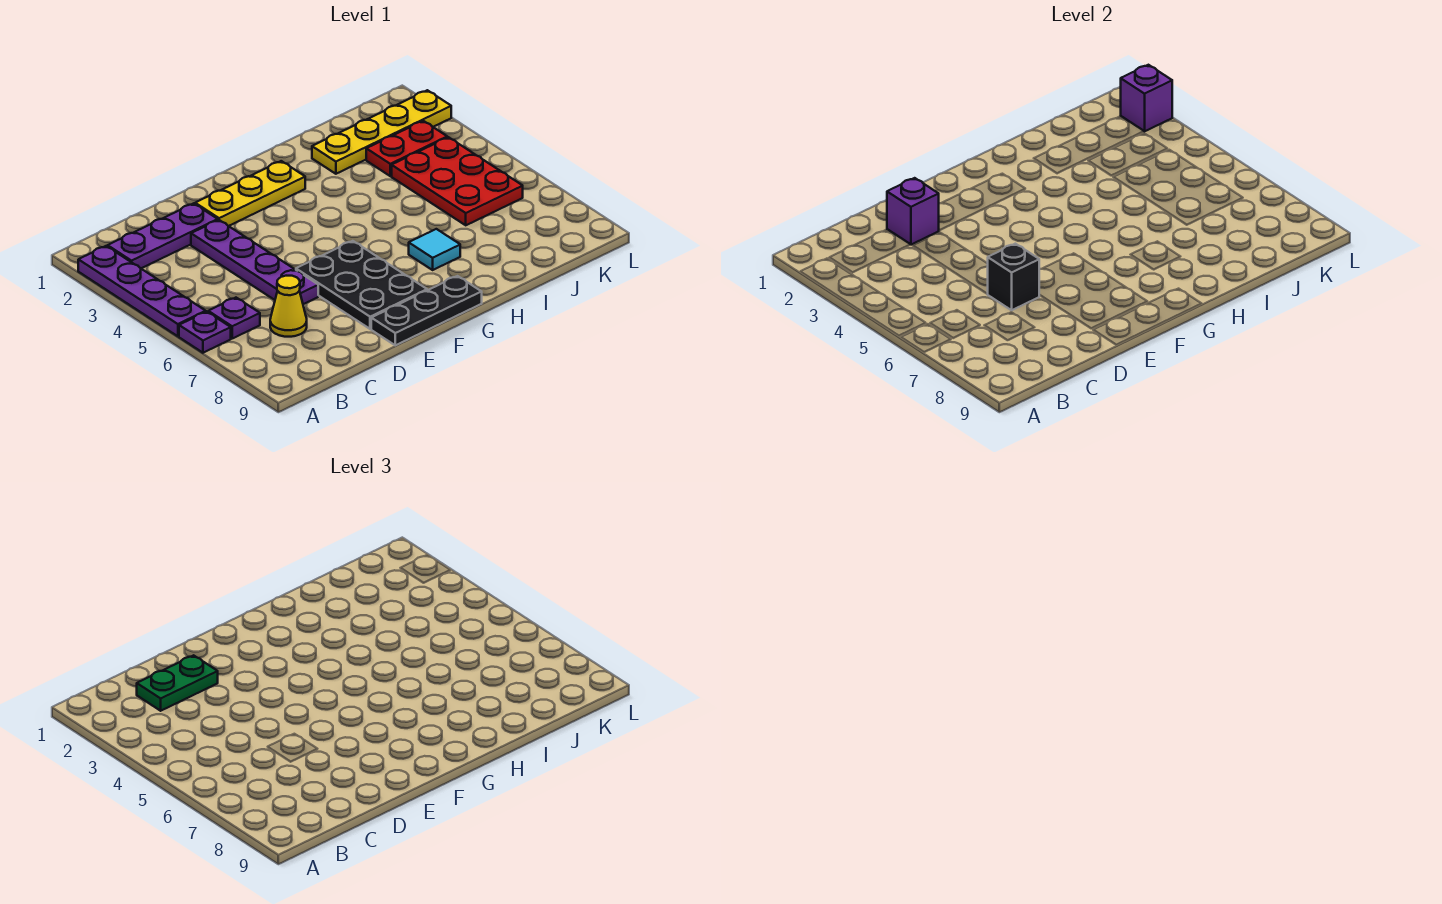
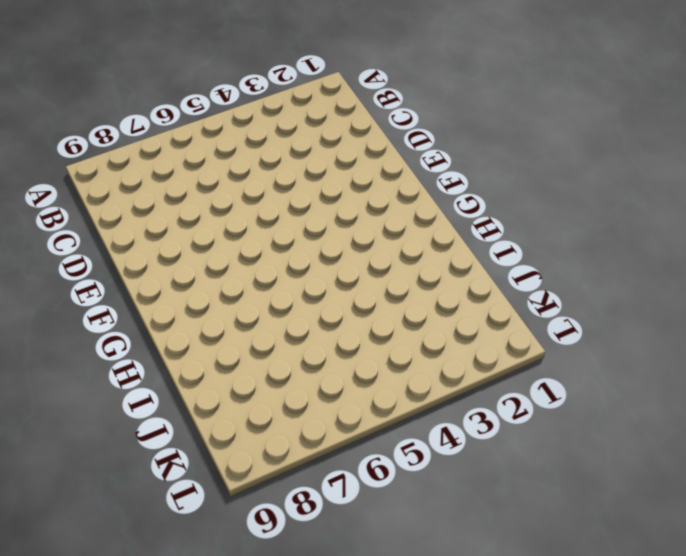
none -> purple plate A2:A5 level 1
none -> purple plate A6 level 1
none -> purple plate B2:D2 level 1

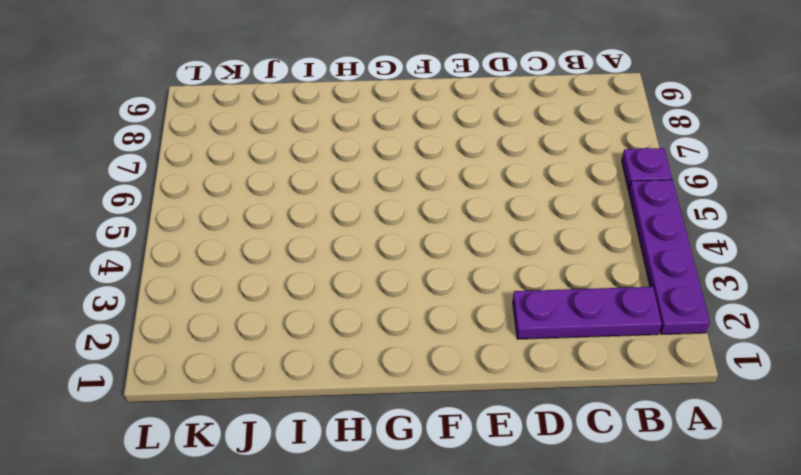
none -> purple plate B6 level 1
none -> yellow cone C7 level 1
none -> purple plate D3:D6 level 1

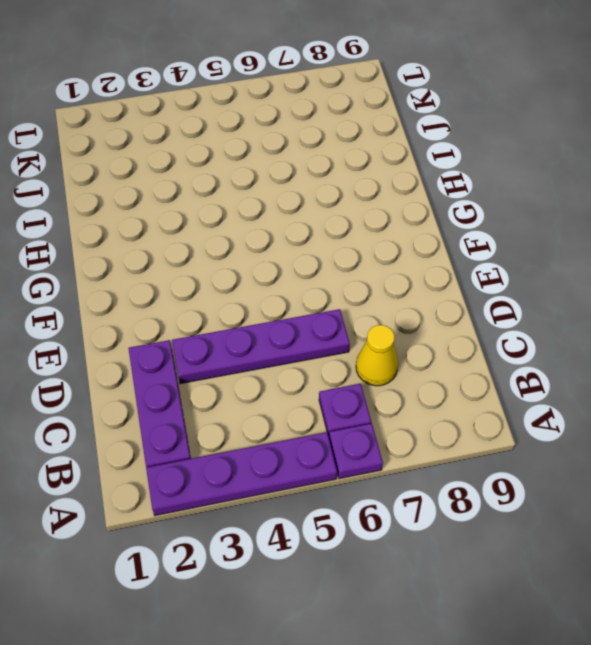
none -> yellow plate E2:G2 level 1
none -> black plate E6:F8 level 1
none -> black plate E9:G9 level 1

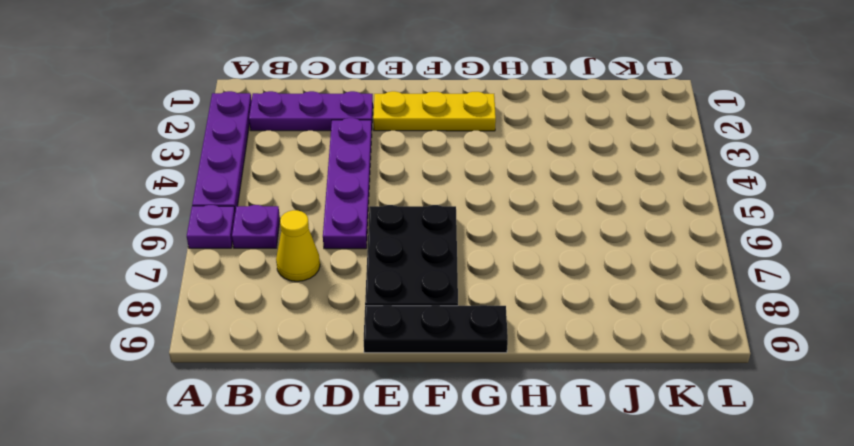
none -> cyan tile H7 level 1
none -> yellow plate I2:L2 level 1
none -> red plate J3:K3 level 1

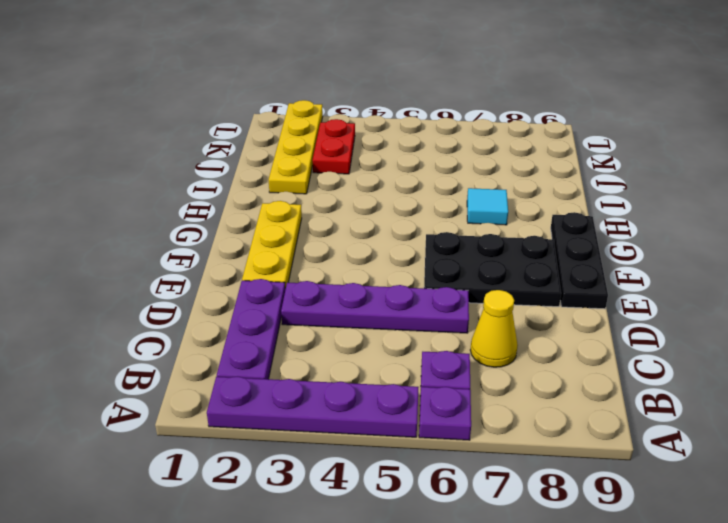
none -> red plate J4:K6 level 1
none -> purple brick D2 level 2
none -> black brick D6 level 2

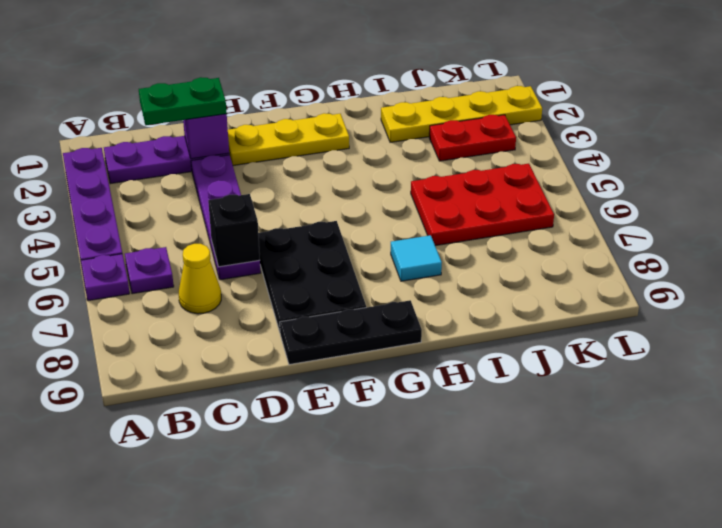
red plate I5:K6 level 1 -> red plate J4:K6 level 1
none -> purple brick L2 level 2

